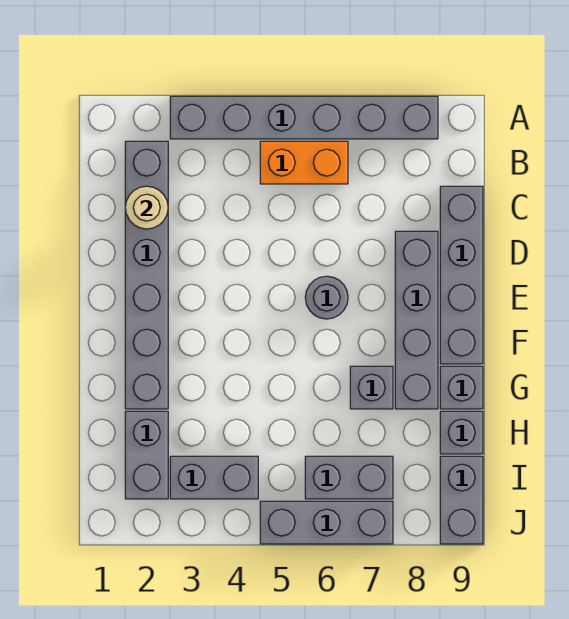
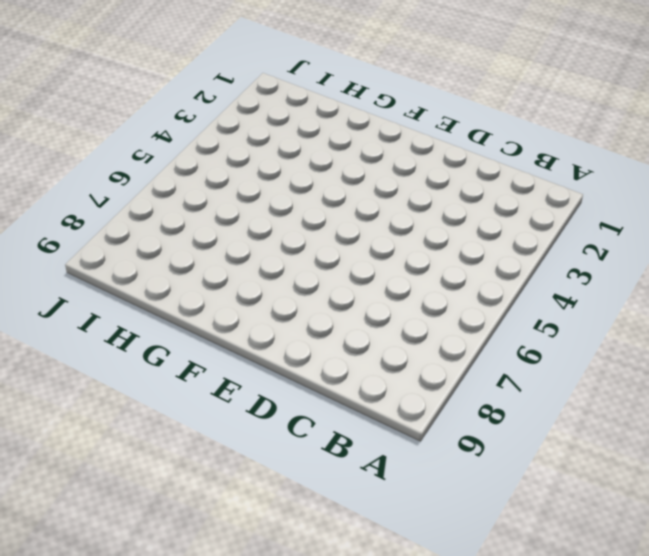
none -> grey brick A3:A8 level 1
none -> grey brick B2:G2 level 1
none -> orange brick B5:B6 level 1

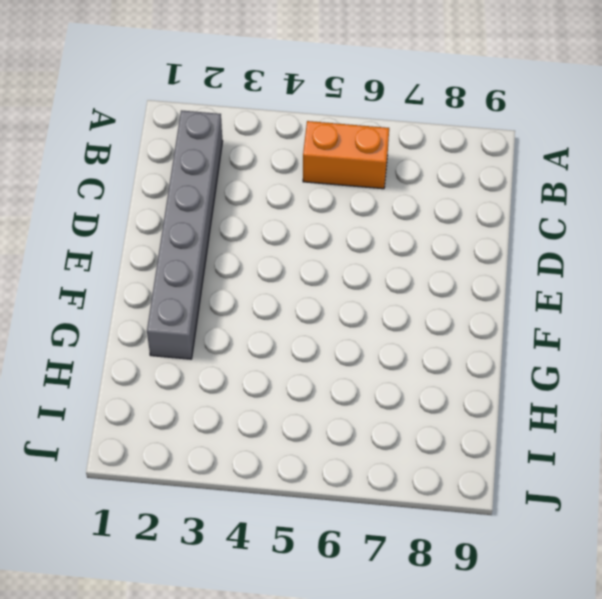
none -> grey brick A3:A8 level 1
none -> grey brick C9:F9 level 1
none -> grey brick D8:G8 level 1

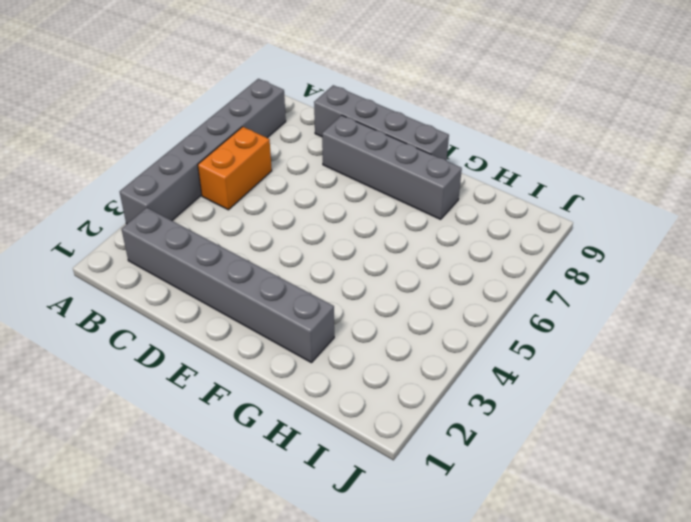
none -> grey round brick E6 level 1
none -> grey brick G7 level 1
none -> grey brick G9 level 1

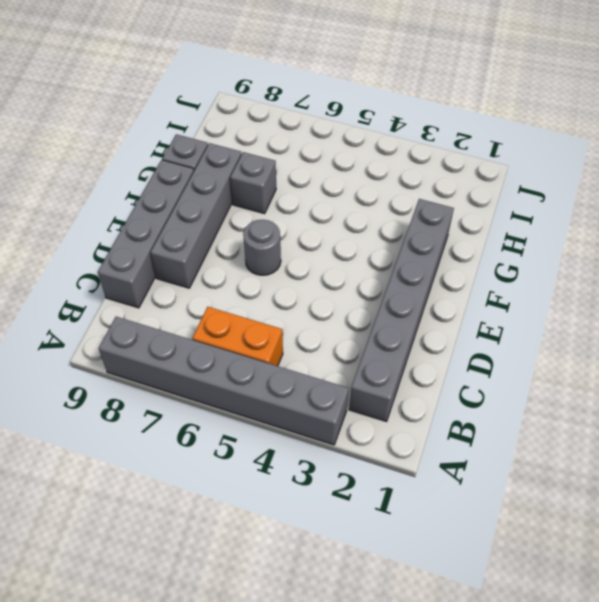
none -> grey brick H2:I2 level 1
none -> grey brick H9 level 1
none -> grey brick I3:I4 level 1

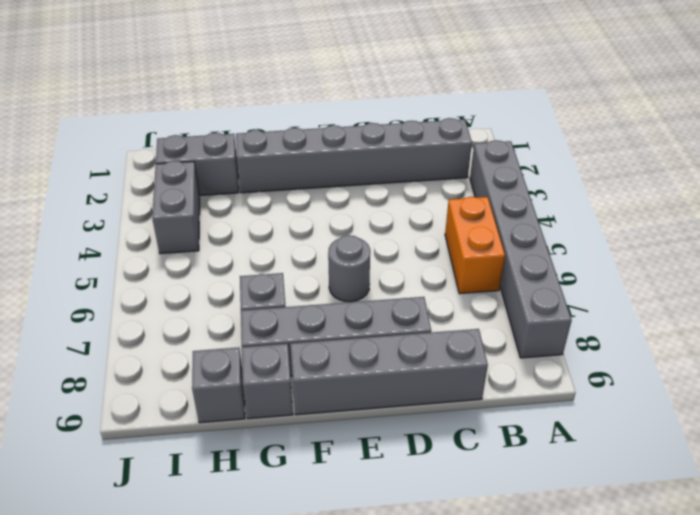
none -> grey brick I6:I7 level 1
none -> grey brick I9:J9 level 1
none -> grey brick J5:J7 level 1

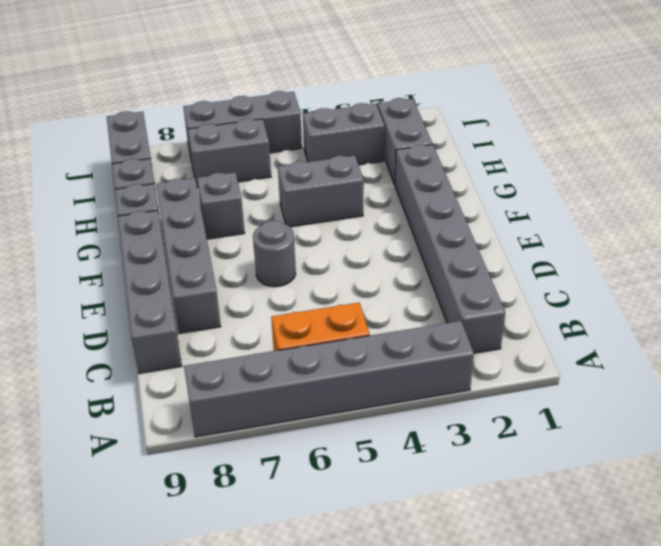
grey brick G4:G5 level 1 -> none
none -> tan round brick C2 level 2

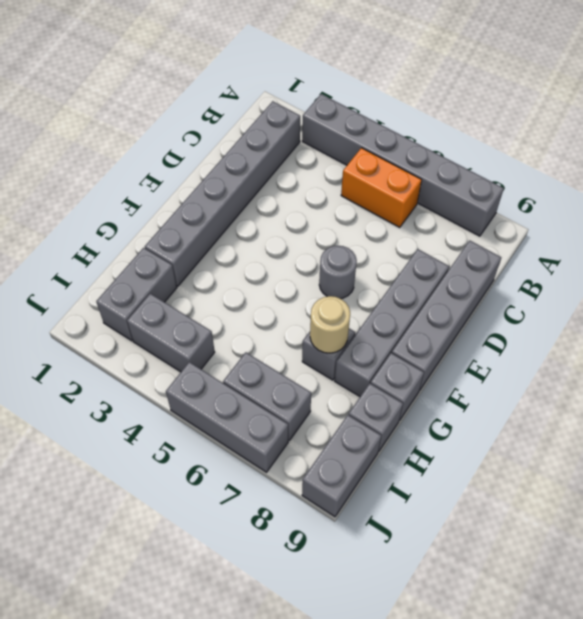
tan round brick G7 level 2 -> tan round brick C2 level 2

